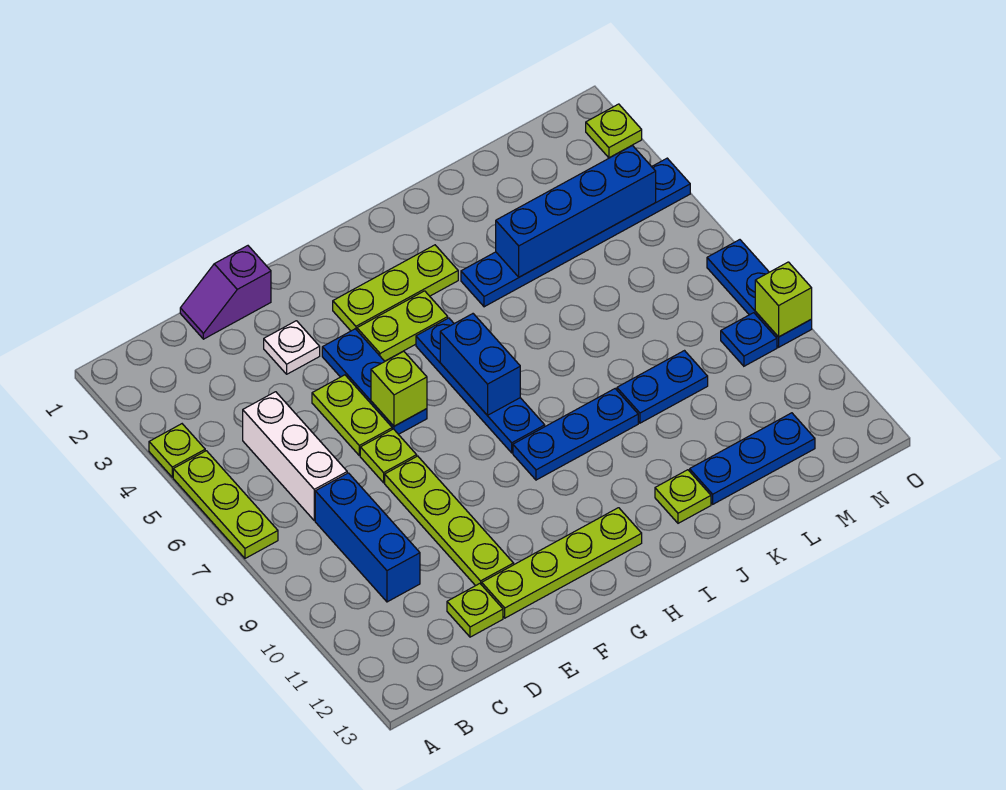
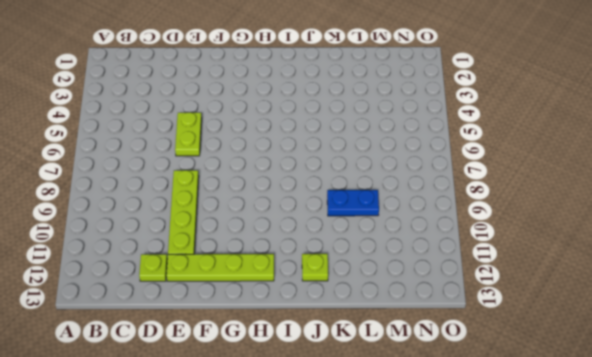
none -> lime plate A4 level 1
none -> lime plate A5:A7 level 1
none -> white brick C5:C7 level 1

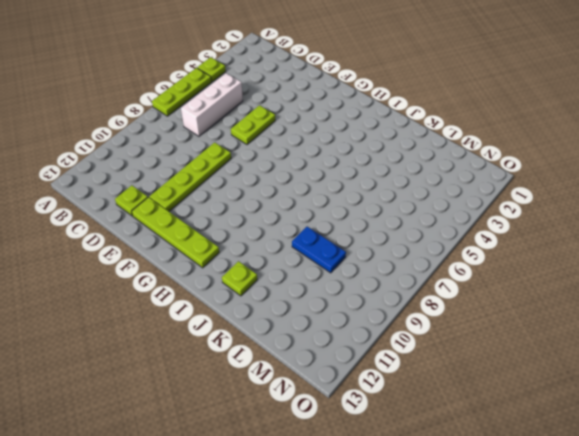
none -> blue brick C8:C10 level 1
none -> purple slope D1:E1 level 1 top E
none -> white plate E3 level 1

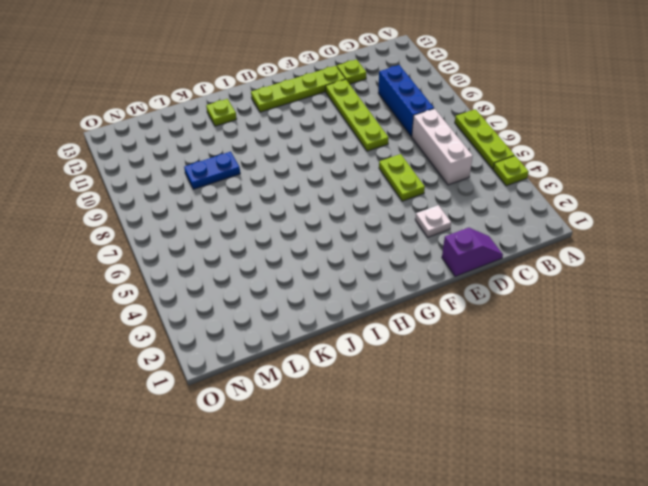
none -> lime plate E7 level 1
none -> blue plate F4:F6 level 1
none -> lime plate G3:I3 level 1

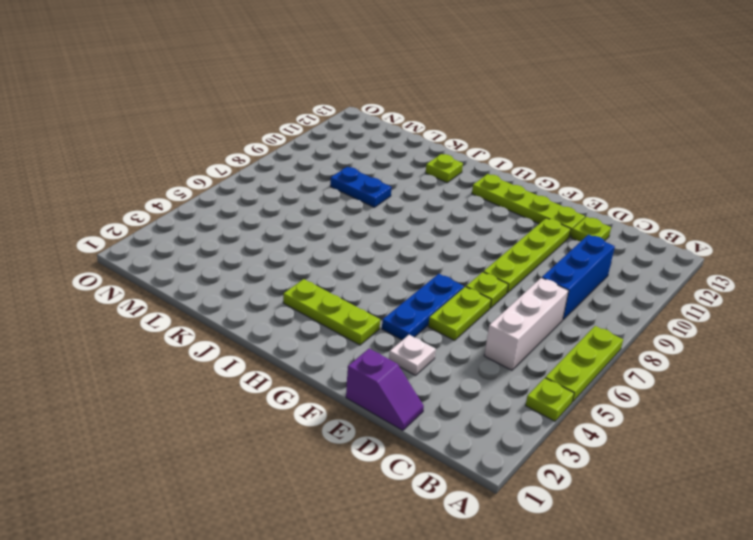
none -> lime plate G4:H4 level 1
none -> blue plate H5:H8 level 1
none -> blue plate H9:J9 level 1

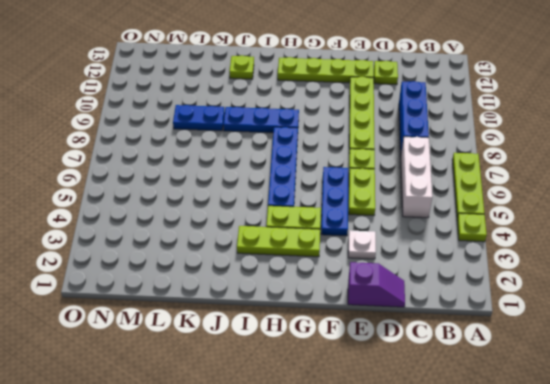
none -> blue plate J4:O4 level 1
none -> blue plate K12:M12 level 1
none -> blue plate N9 level 1

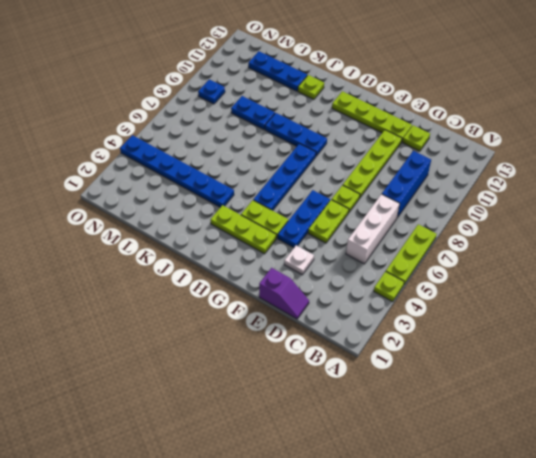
none -> lime plate O2 level 1
none -> blue plate O7:O9 level 1
none -> lime brick F6 level 2

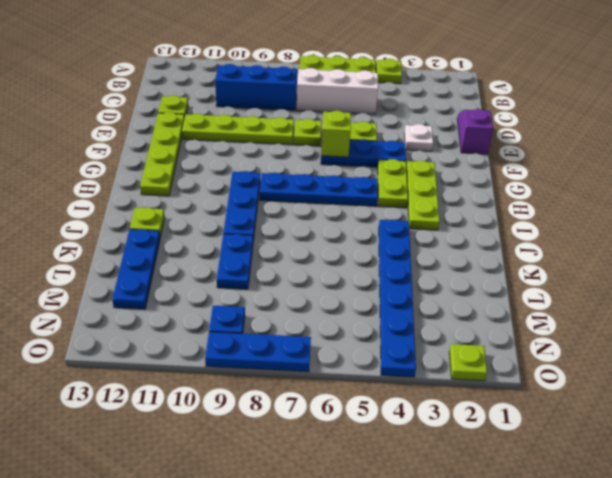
none -> blue brick H6:H7 level 2
none -> blue brick K4:N4 level 2
none -> lime brick O9 level 2

